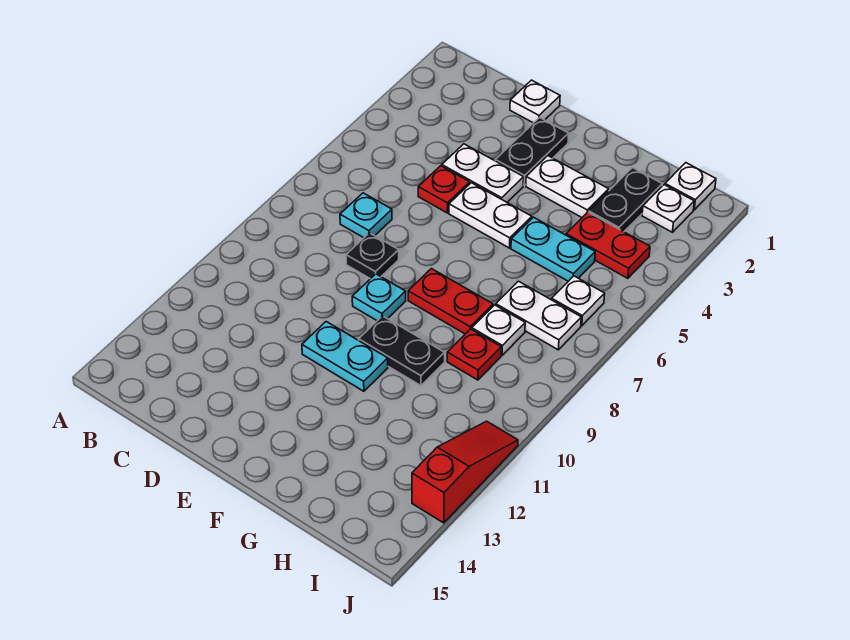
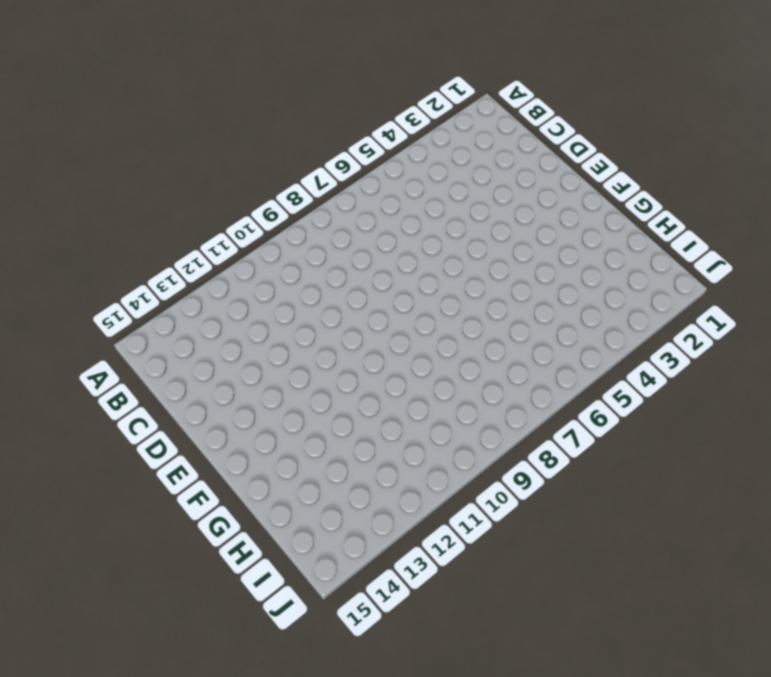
none -> cyan plate C7 level 1
none -> white plate D1 level 1
none -> white plate D4:E4 level 1

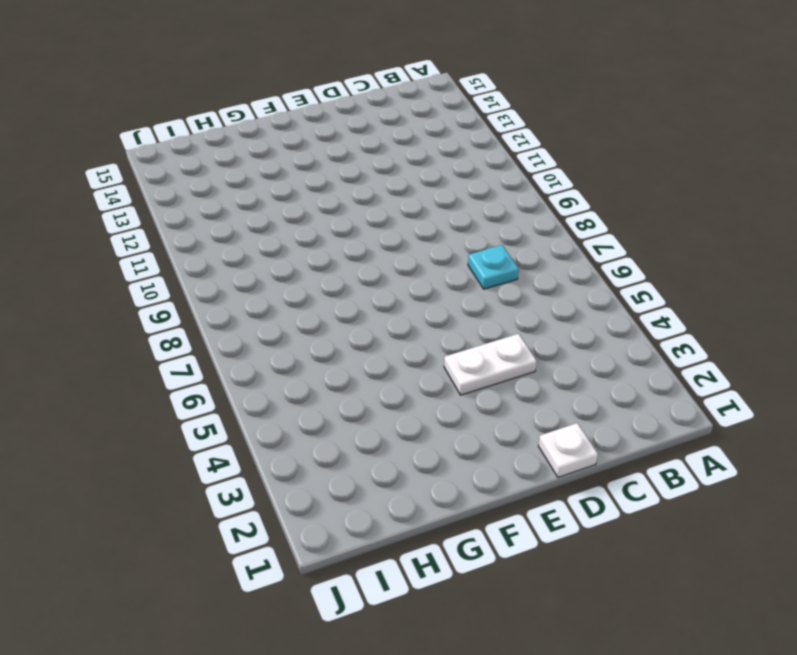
none -> red plate D5 level 1
none -> black plate D8 level 1
none -> black plate E2:E3 level 1

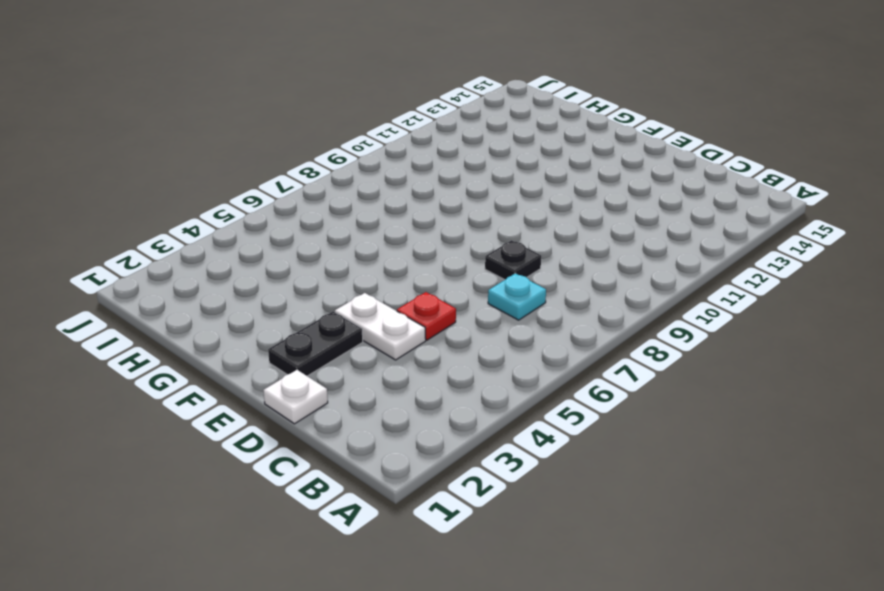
none -> white plate E5:F5 level 1
none -> cyan plate E9 level 1
none -> cyan plate E11:F11 level 1

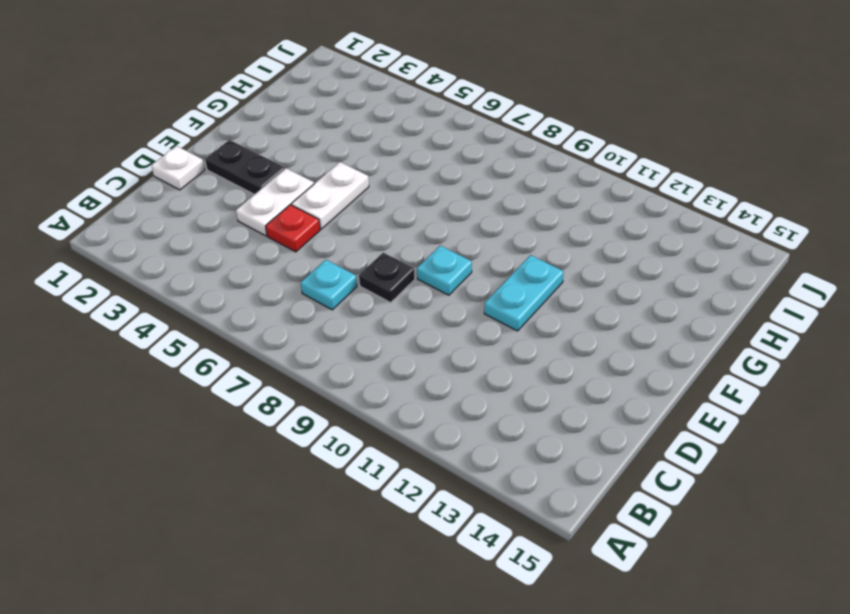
none -> white plate F3:G3 level 1
none -> red plate F8:G8 level 1
none -> black plate F10:G10 level 1

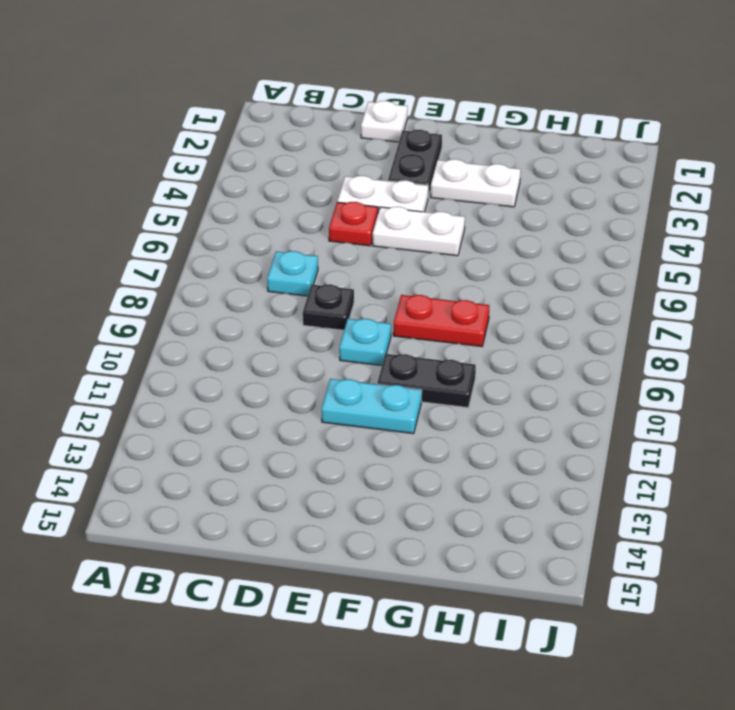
none -> cyan plate G5:H5 level 1
none -> black plate H2:H3 level 1
none -> red plate H4:I4 level 1

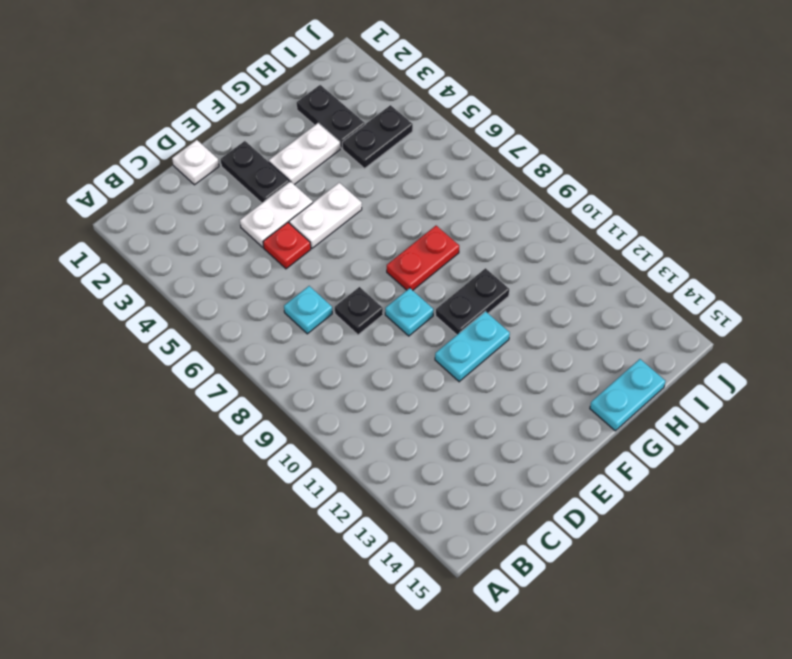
cyan plate G15:H15 level 1 -> cyan plate G5:H5 level 1
black plate H4:I4 level 1 -> red plate H4:I4 level 1
none -> white plate H7:I7 level 1
none -> white plate H8 level 1
none -> red plate H9 level 1

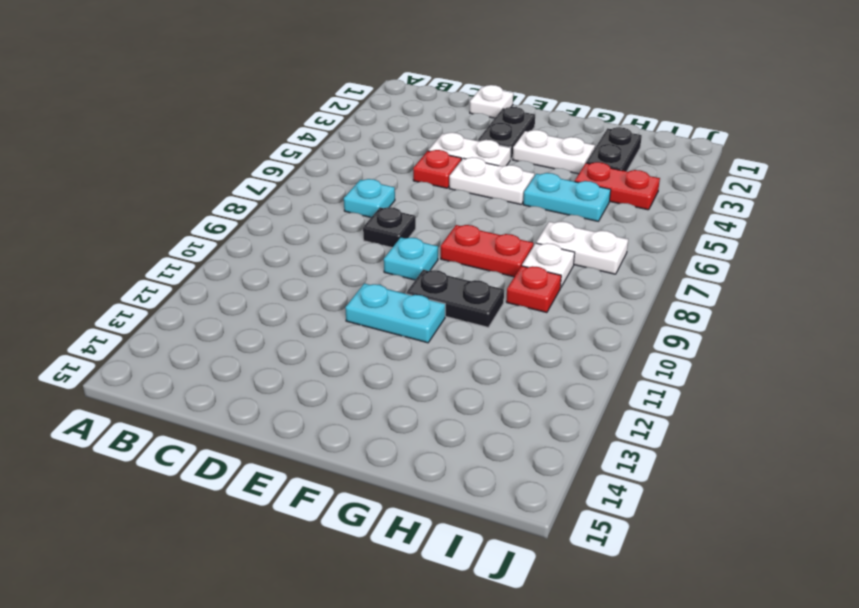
none -> white plate I1 level 1
none -> white plate I2 level 1
none -> white plate I6 level 1

